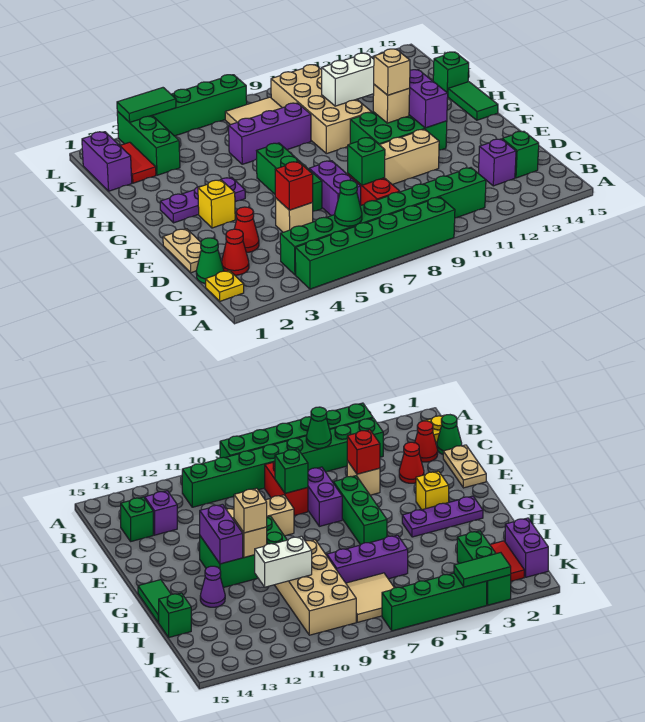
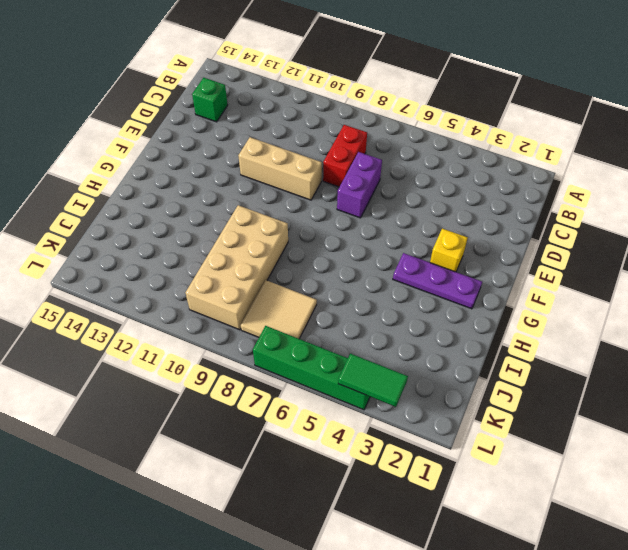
none -> green brick A4:A9 level 1
none -> yellow plate B1 level 1
none -> green brick B4:B11 level 1
none -> green cone C1 level 1

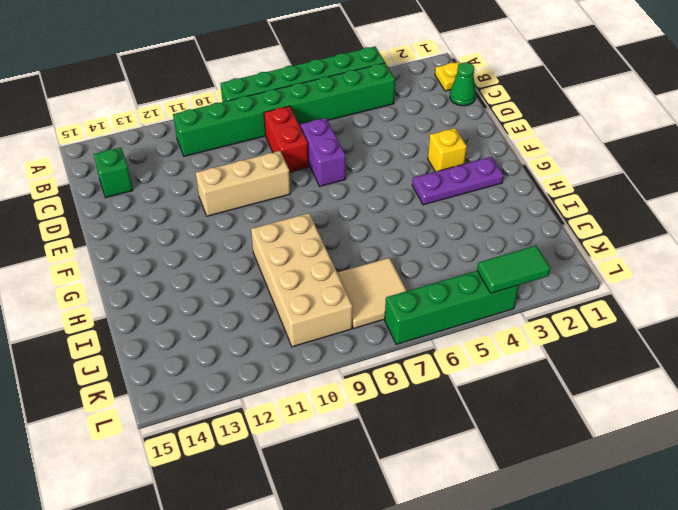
none -> red cone C2 level 1
none -> purple brick C13 level 1
none -> tan plate D1:E1 level 1
none -> red cone D3 level 1

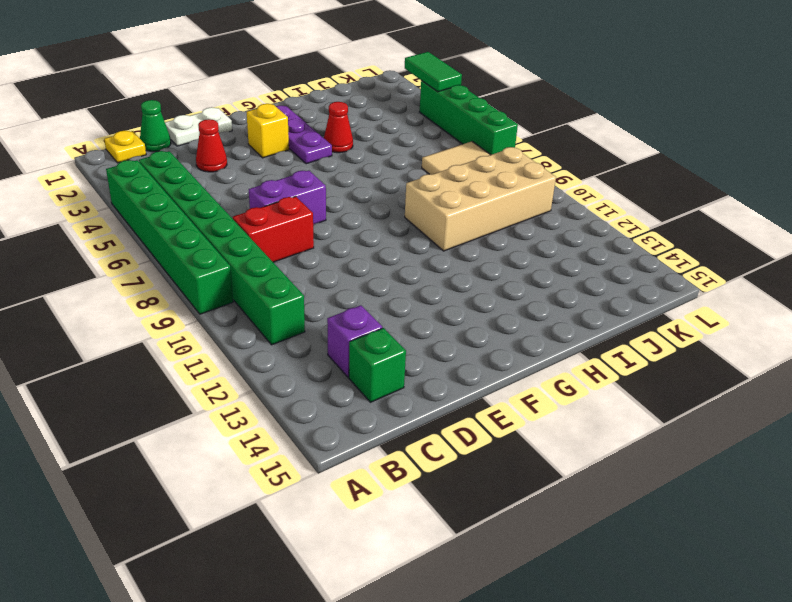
white plate D1:E1 level 1 -> tan plate D1:E1 level 1
red cone H4 level 1 -> red cone C2 level 1
none -> tan brick D5 level 1
none -> green brick E6:G6 level 1
none -> tan brick E9:E11 level 1
none -> green brick F10:G12 level 1

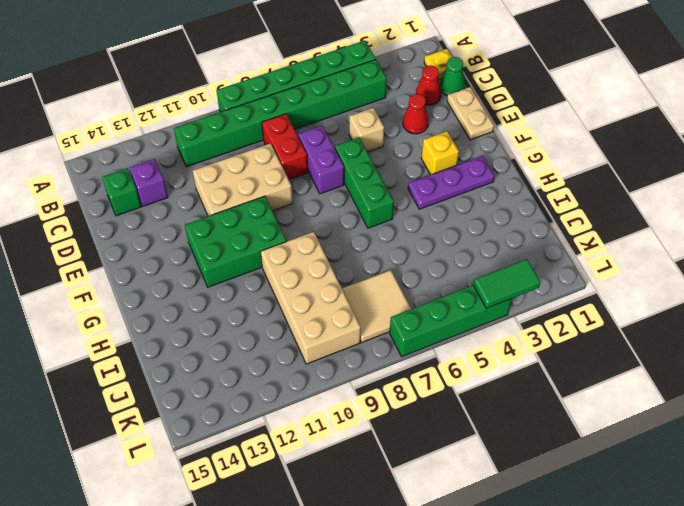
tan brick D9:E11 level 1 -> tan brick E9:E11 level 1
none -> green tile G15:H15 level 1
none -> purple cone H13 level 1
none -> purple brick I6:I8 level 1
none -> green brick I15 level 1

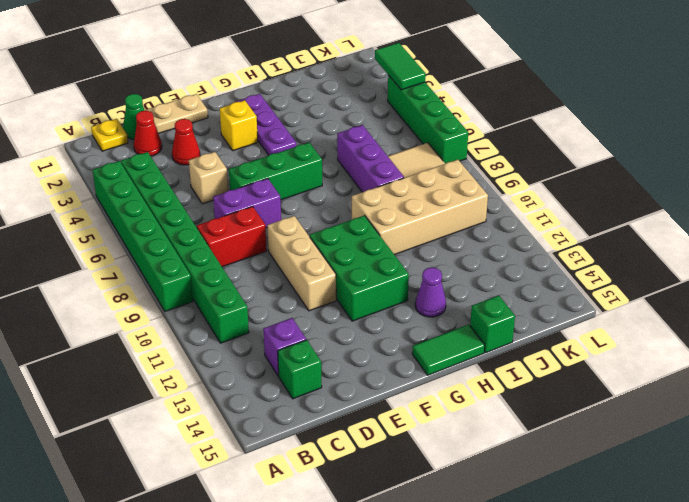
none -> purple brick J1:K1 level 1
none -> red tile J2:K2 level 1
none -> green brick J3:L3 level 1
none -> green cone B6 level 2

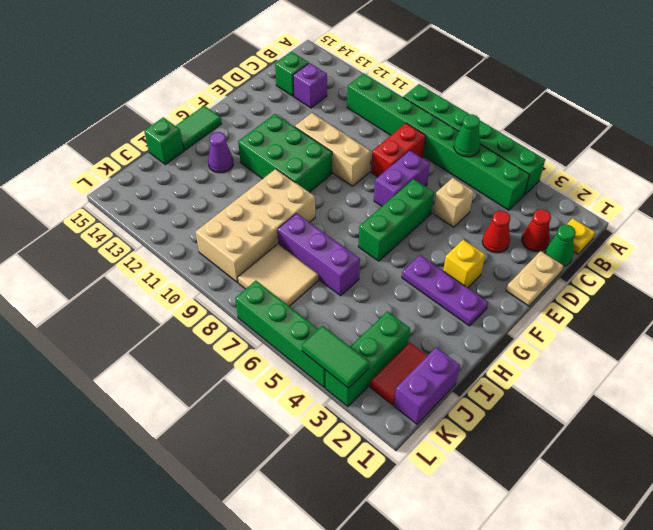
none -> red brick D5 level 2
none -> green brick D8 level 2
none -> purple brick F12:G12 level 2
none -> tan brick G11 level 2

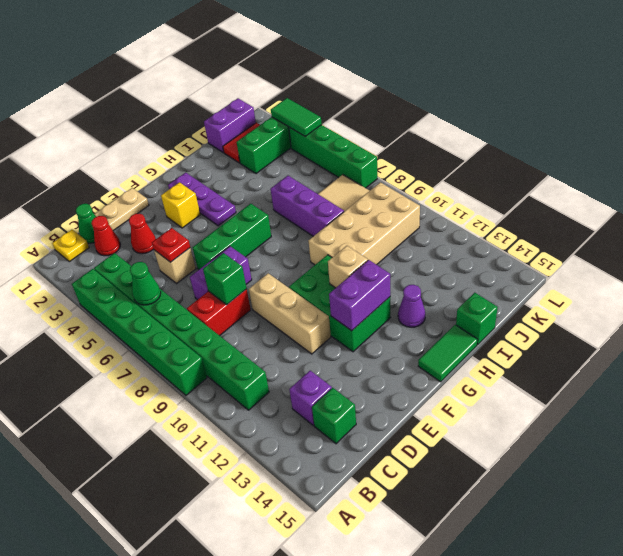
red plate D5 level 2 -> red brick D5 level 2
none -> white brick I10:I11 level 2
none -> tan brick G11 level 3

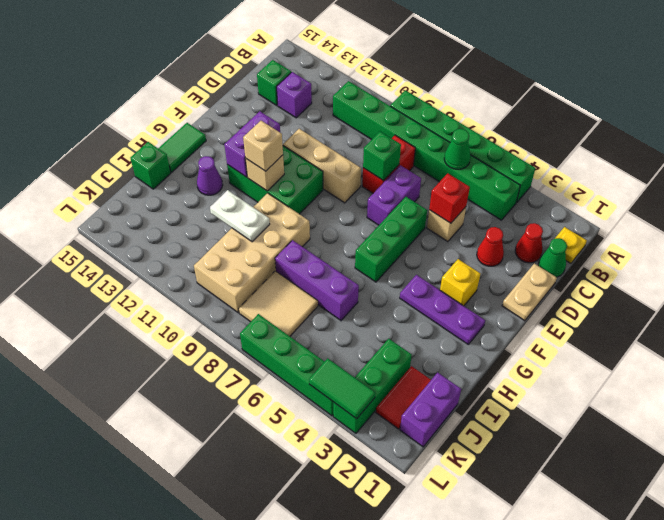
white plate I10:I11 level 2 -> white brick I10:I11 level 2

